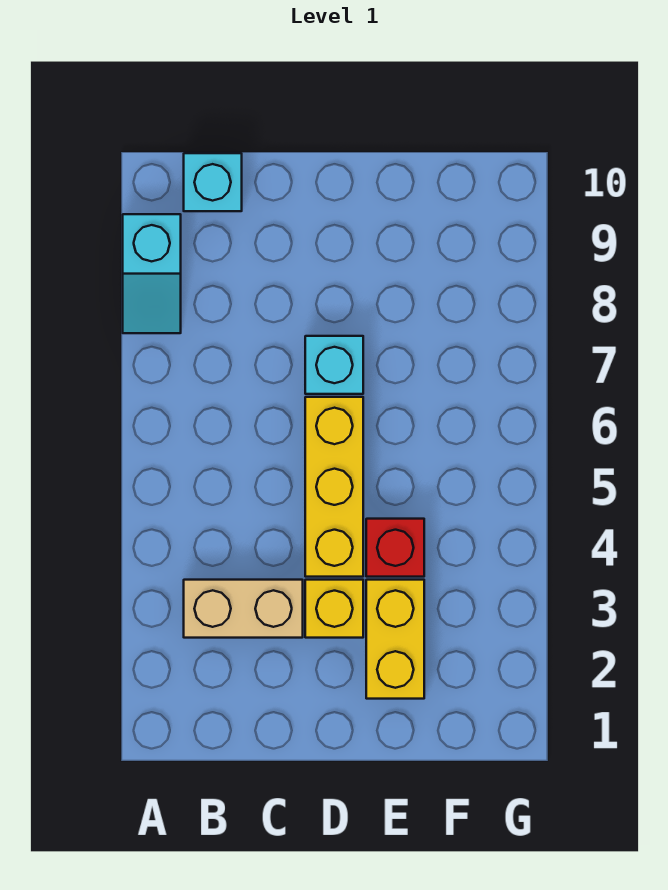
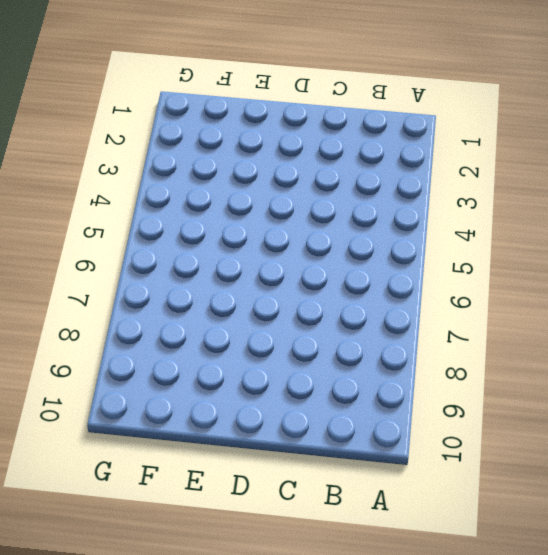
none -> cyan slope A8:A9 level 1 top 9
none -> tan brick B3:C3 level 1

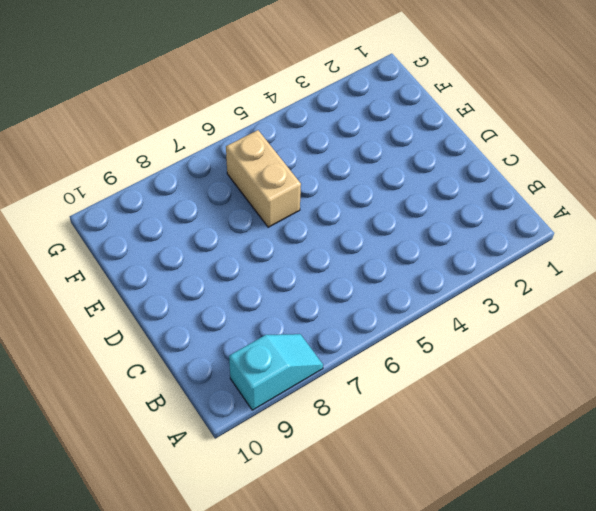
tan brick E6:F6 level 1 -> tan brick B3:C3 level 1
none -> cyan brick B10 level 1
none -> yellow brick D3 level 1

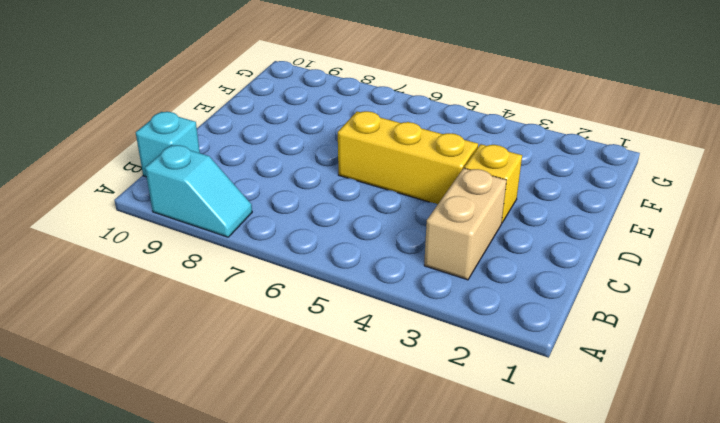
none -> cyan brick D7 level 1
none -> yellow brick E2:E3 level 1

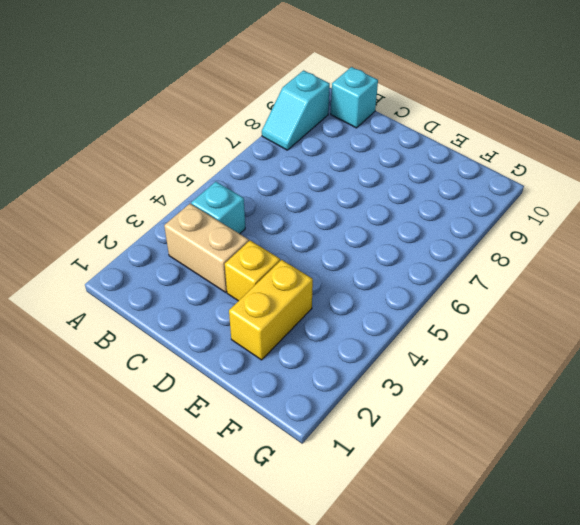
cyan brick B4 level 1 -> cyan brick D7 level 1
none -> yellow brick D4:D6 level 1
none -> red brick E4 level 1

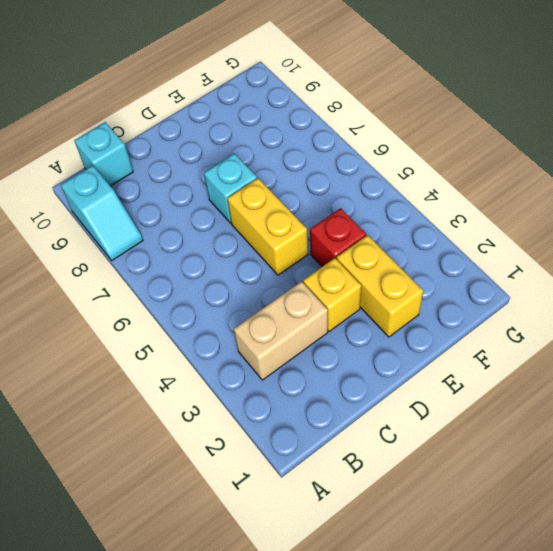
yellow brick D5:D6 level 1 -> yellow brick D4:D6 level 1

